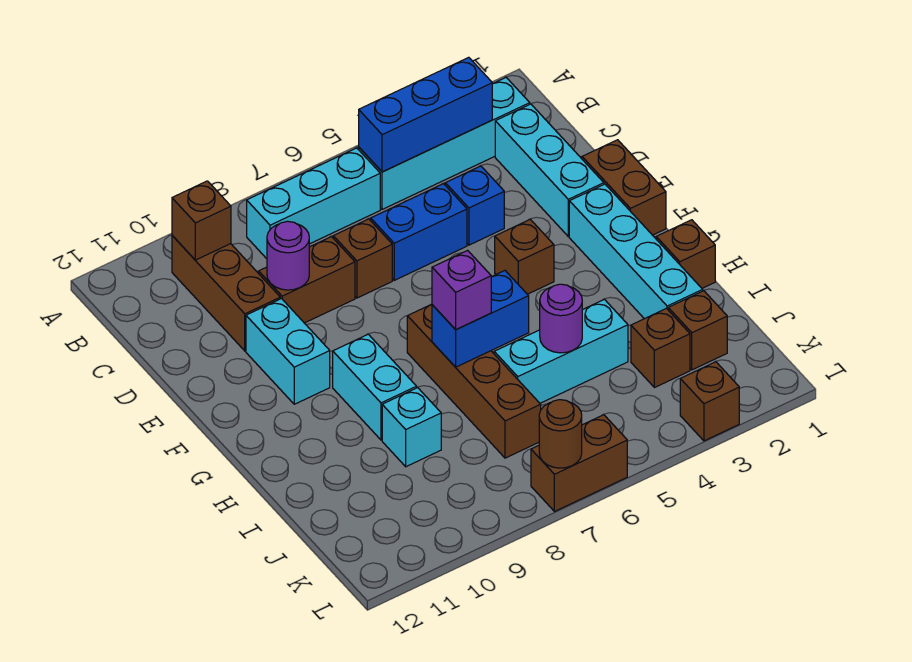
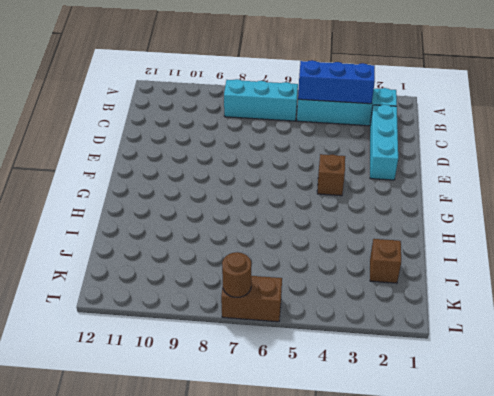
none -> brown brick B10:D10 level 1
none -> blue brick D4 level 1
none -> blue brick D5:D6 level 1

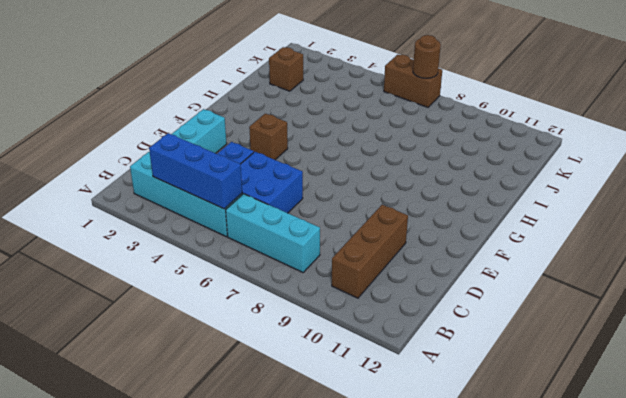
blue brick C5:D6 level 1 -> blue brick D5:D6 level 1
none -> brown brick D7 level 1
none -> brown brick D8:D9 level 1
none -> brown brick E1:F1 level 1

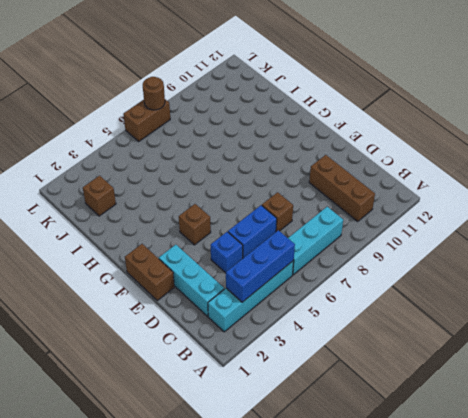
none -> brown brick D8:D9 level 1
none -> cyan brick E10:F10 level 1
none -> cyan brick F2:I2 level 1

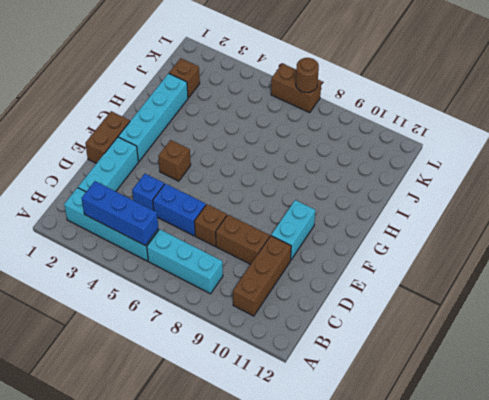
none -> brown brick G7:J7 level 1
none -> cyan brick G9:H9 level 1
none -> brown brick H1 level 1

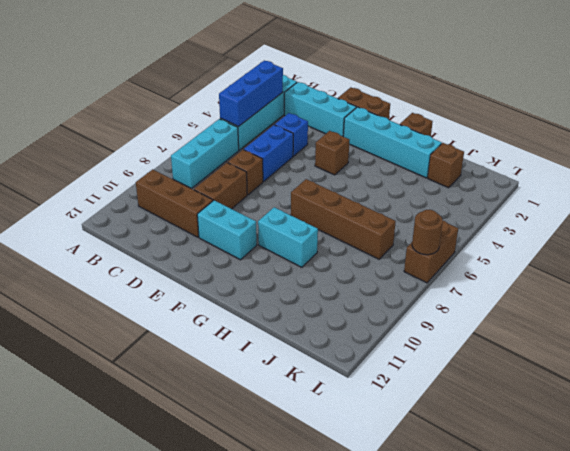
none -> cyan brick I4:I6 level 1
none -> cyan brick I9 level 1
none -> brown brick J3 level 1

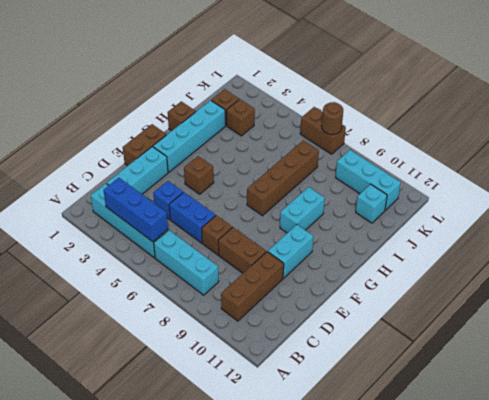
cyan brick J11 level 1 -> cyan brick I9 level 1
cyan brick K9:K11 level 1 -> cyan brick I4:I6 level 1
none -> brown brick L3 level 1
none -> brown brick B10 level 2
none -> purple round brick D9 level 2

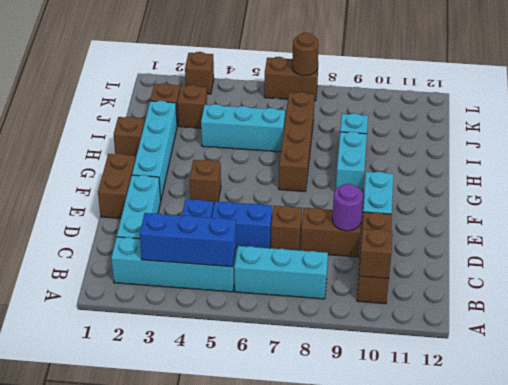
none -> blue brick H6:H7 level 2
none -> purple round brick I5 level 2
none -> purple brick H7 level 3

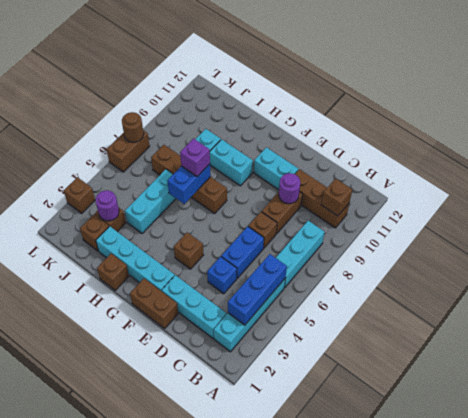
purple round brick J3 level 2 -> purple round brick I5 level 2

